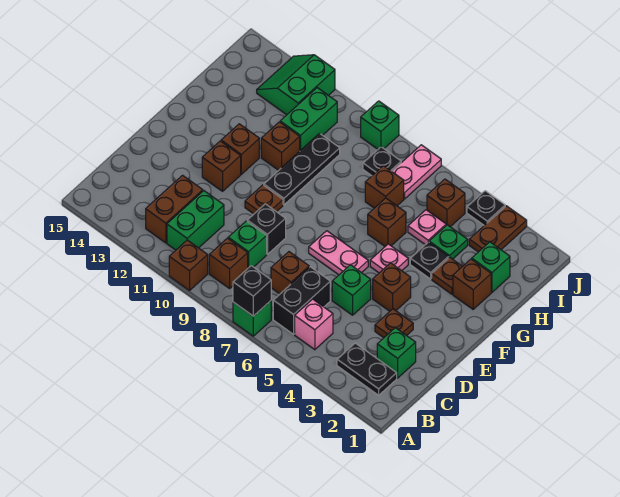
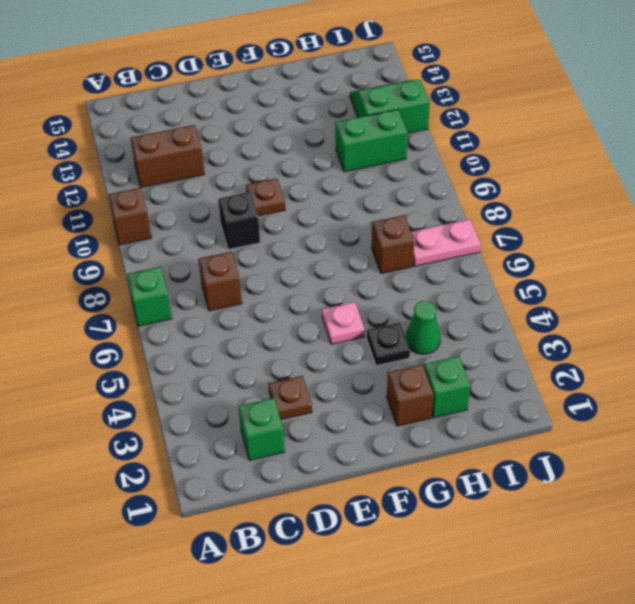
green cone H4 level 1 -> green plate H4 level 1
none -> black plate B2:B3 level 1
none -> pink brick B5 level 1
none -> black brick B6:C6 level 1
none -> brown brick B9 level 1

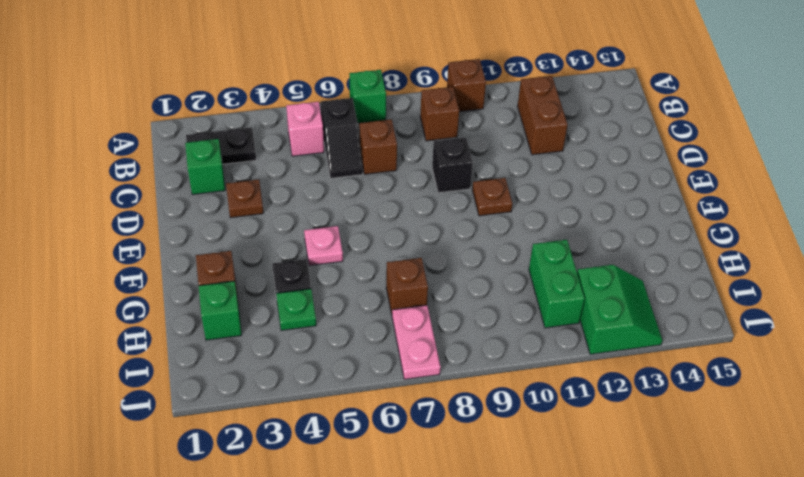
black slope B6:C6 level 1 top B -> black brick B6:C6 level 1
none -> green brick B11:C11 level 1
none -> green brick C9 level 1
none -> green brick D5 level 1
none -> brown brick E4 level 1

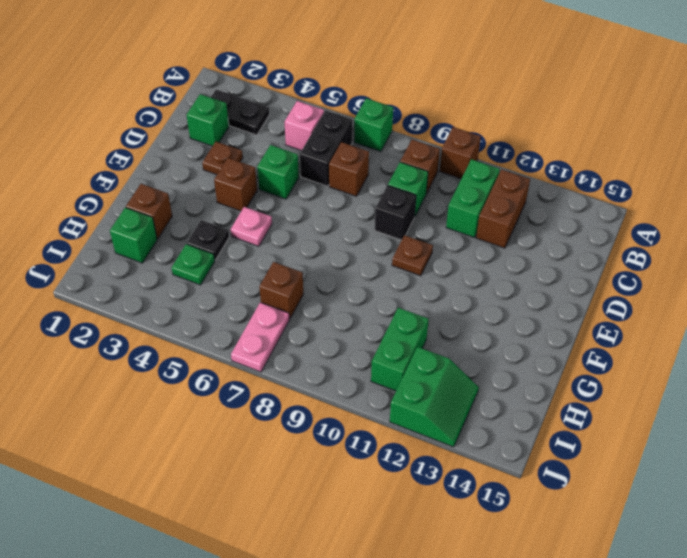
none -> pink plate E6:E7 level 1
none -> brown brick E12 level 1
none -> black plate F10:H10 level 1
none -> brown brick F12 level 1

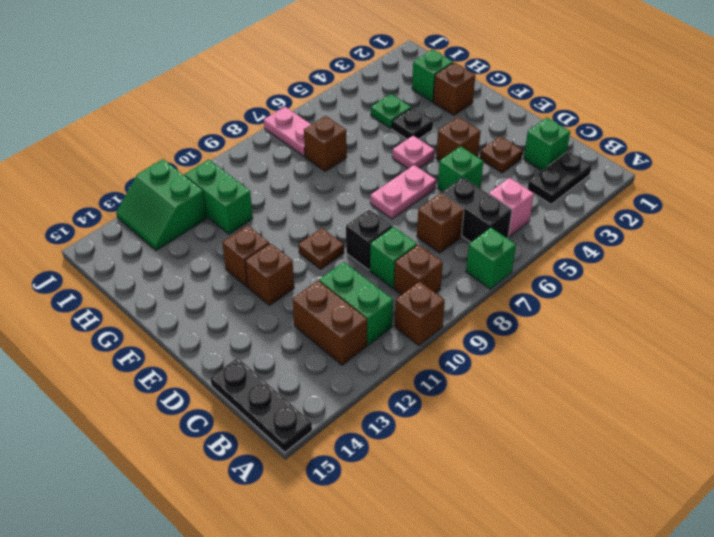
black plate A15:C15 level 1 -> black plate F10:H10 level 1
none -> brown plate G3 level 1
none -> brown brick G6 level 1
none -> brown brick G11 level 1
none -> pink plate H5 level 1

